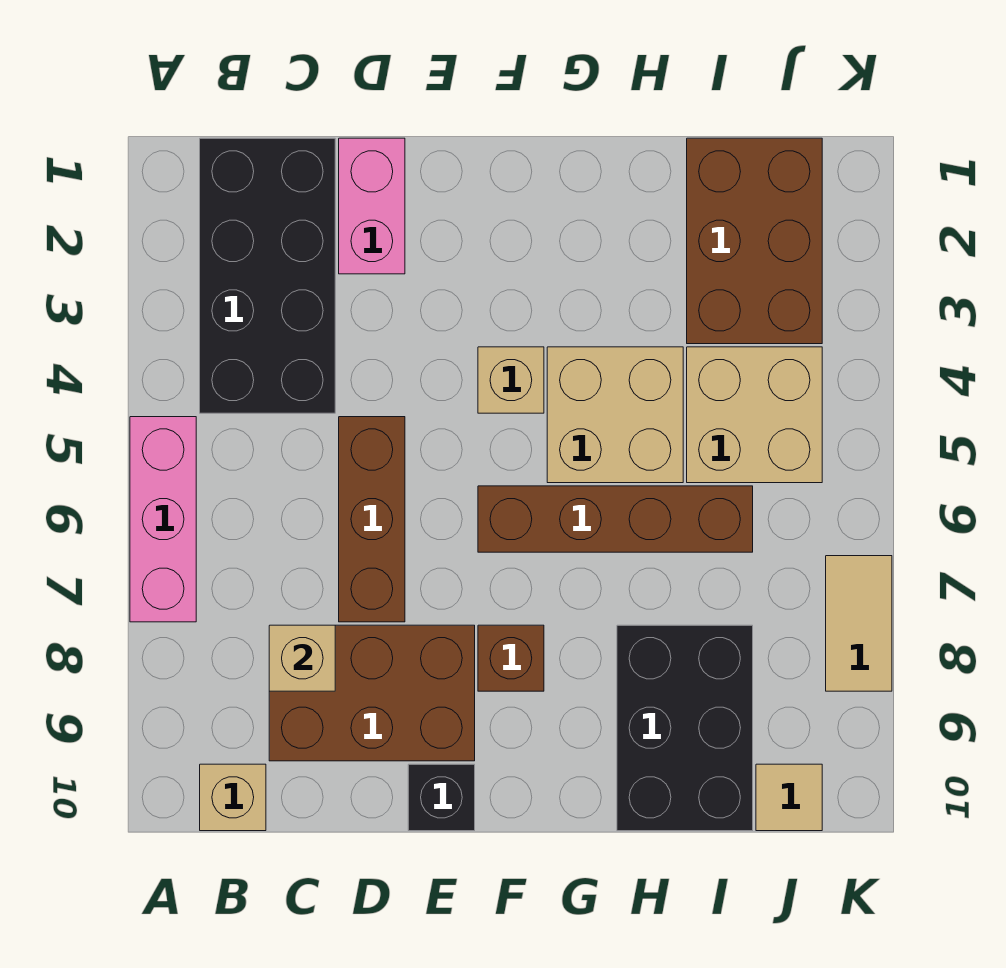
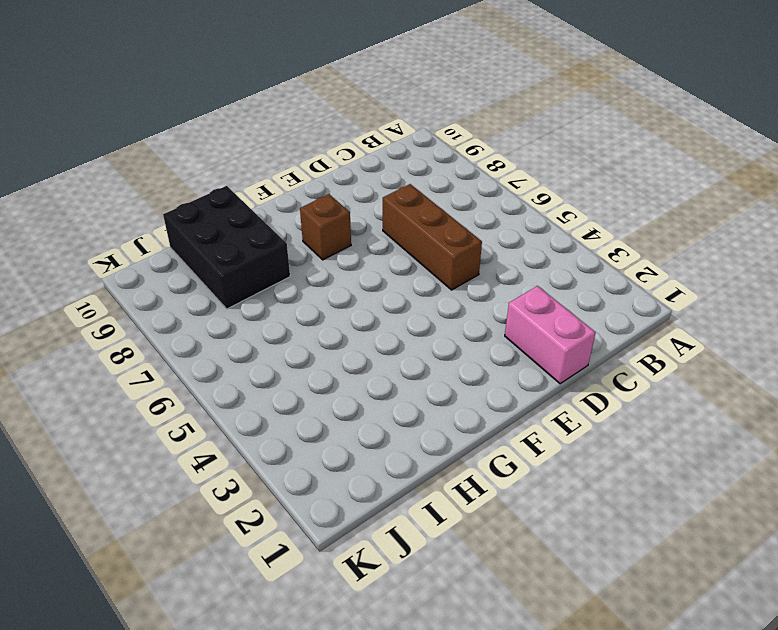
none -> pink brick A5:A7 level 1
none -> black brick B1:C4 level 1
none -> tan brick B10 level 1

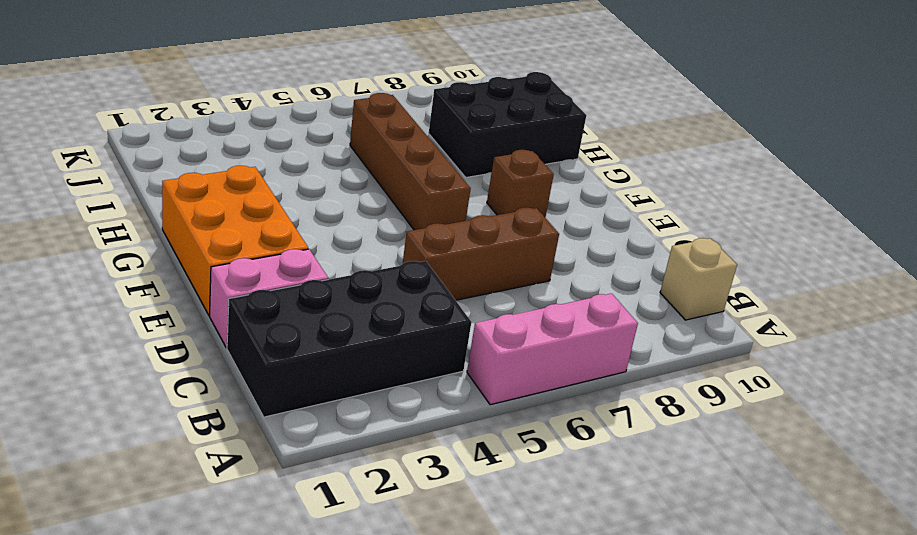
orange brick E1:G2 level 1 -> none
none -> brown brick C8:E9 level 1
none -> black brick E10 level 1
none -> tan brick F4 level 1

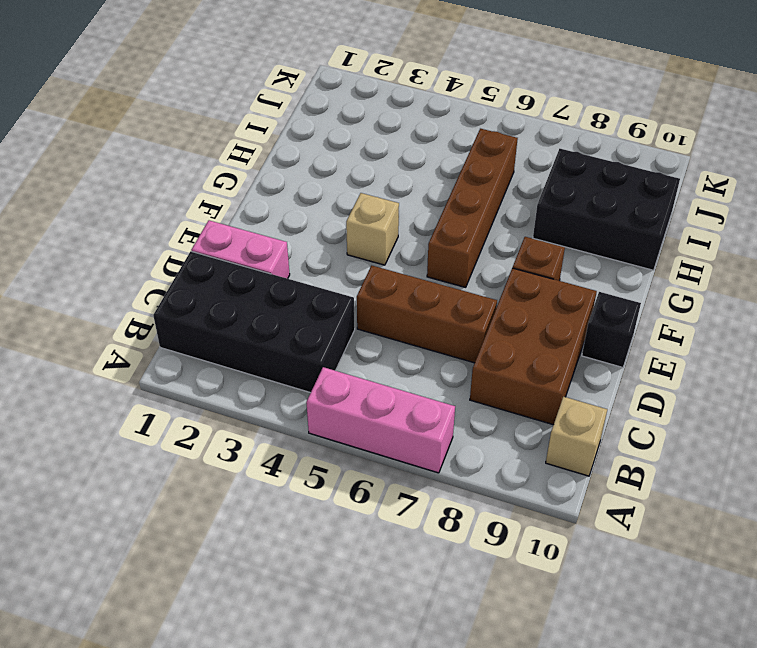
none -> tan brick G4:H5 level 1
none -> brown brick I1:J3 level 1
none -> tan brick I4:J5 level 1

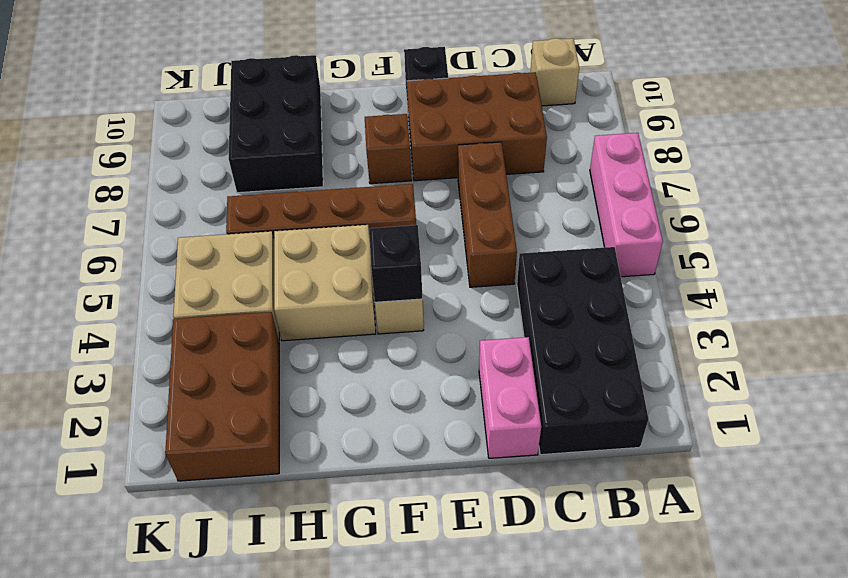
black brick F4 level 2 -> none
none -> tan tile J10 level 1
none -> tan tile K7:K8 level 1
none -> tan brick C8 level 2

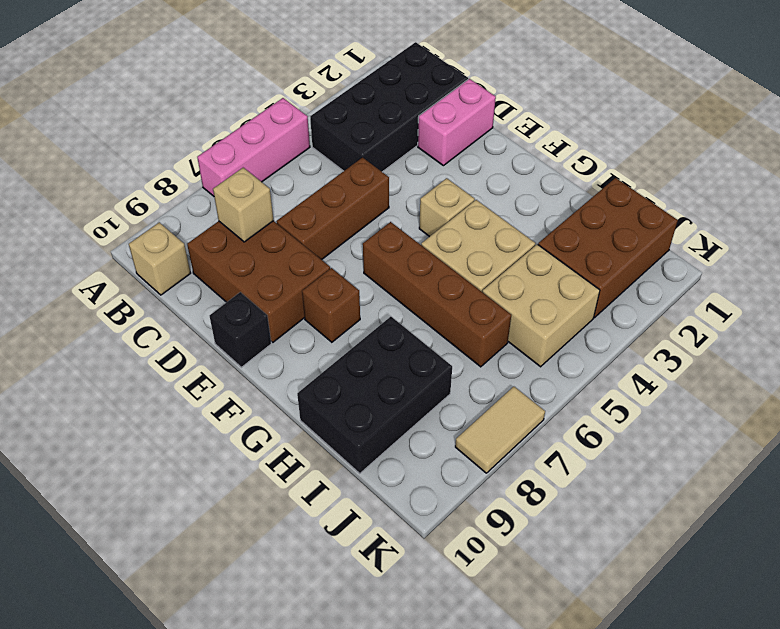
none -> tan tile J10 level 1

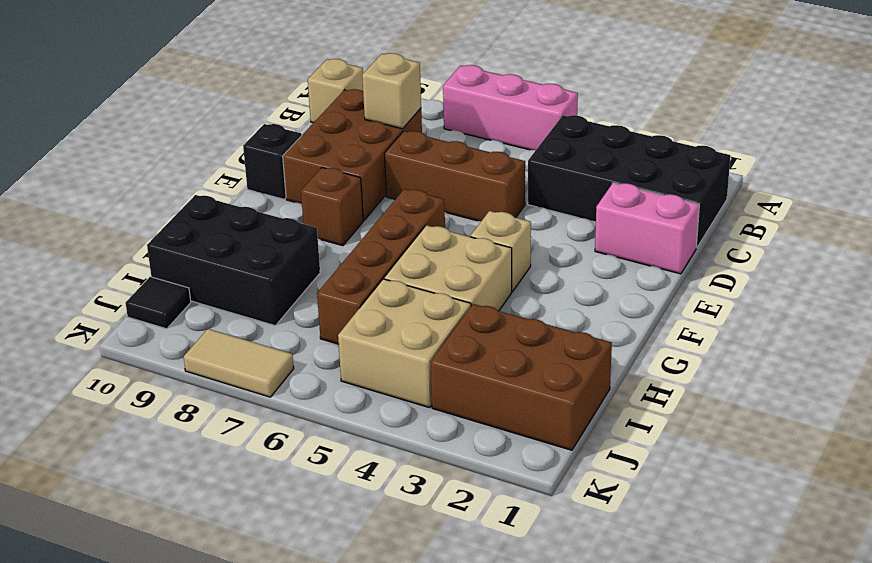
black tile J10 level 1 -> tan tile J10 level 1

